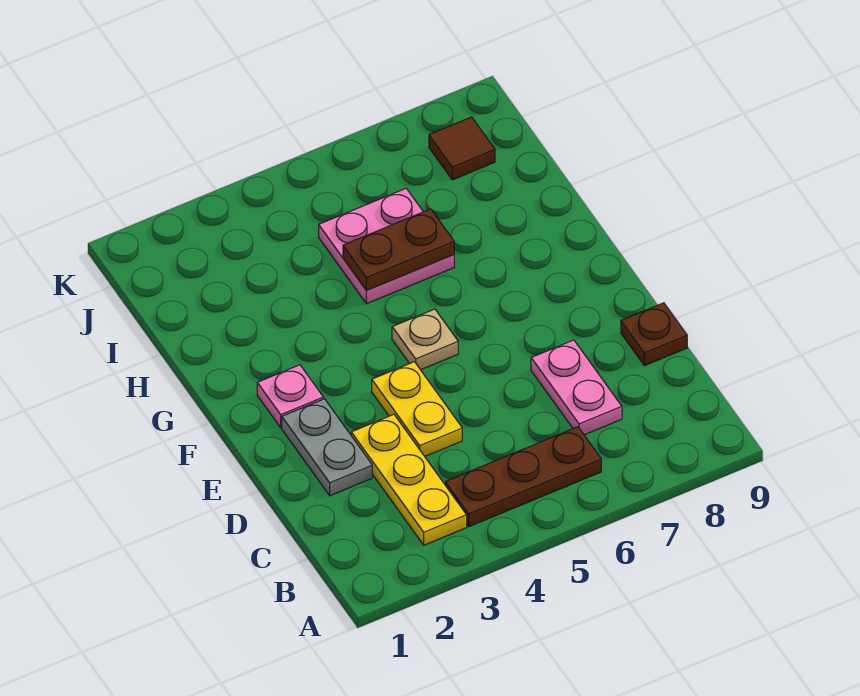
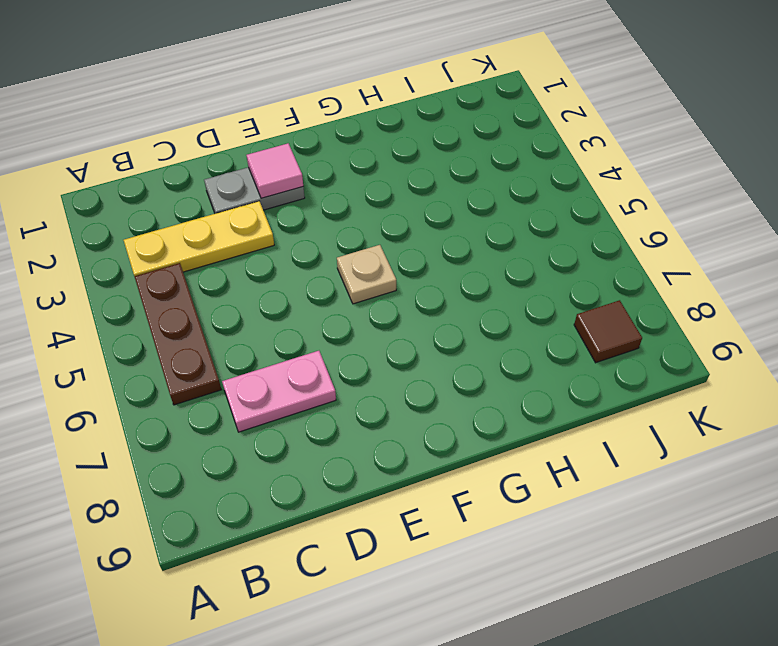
pink tile E2 level 2 -> none
none -> yellow plate D4:E4 level 1
none -> brown plate D9 level 1

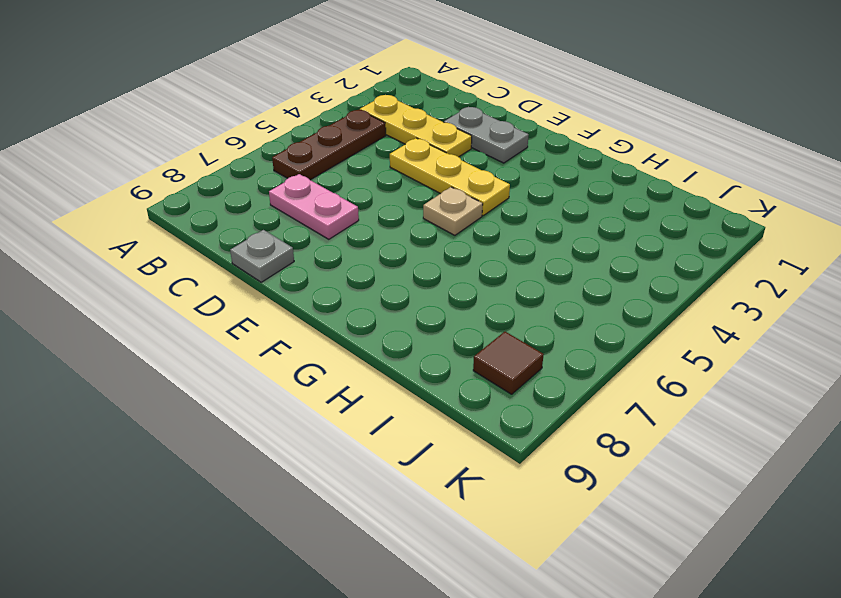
yellow plate D4:F4 level 1 -> yellow plate D4:E4 level 1
grey plate D9 level 1 -> brown plate D9 level 1
none -> pink plate F2 level 1
none -> pink plate H5:I6 level 1

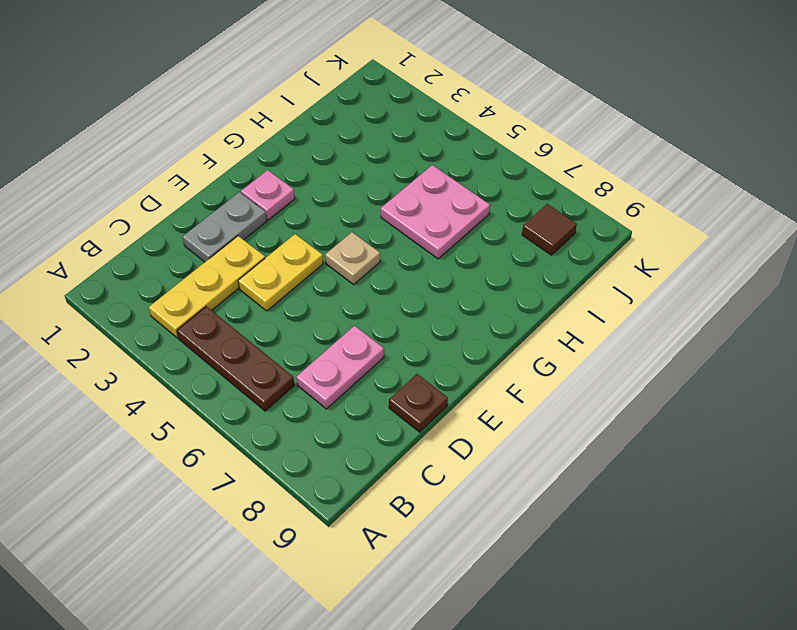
none -> brown plate H5:H6 level 2

